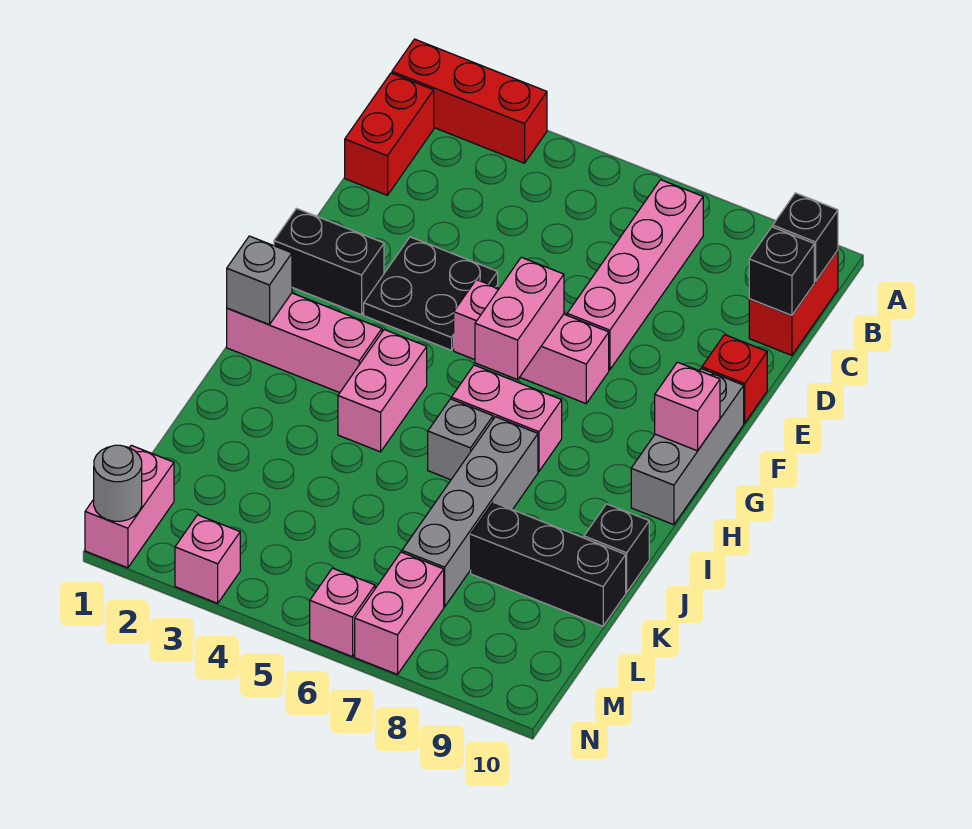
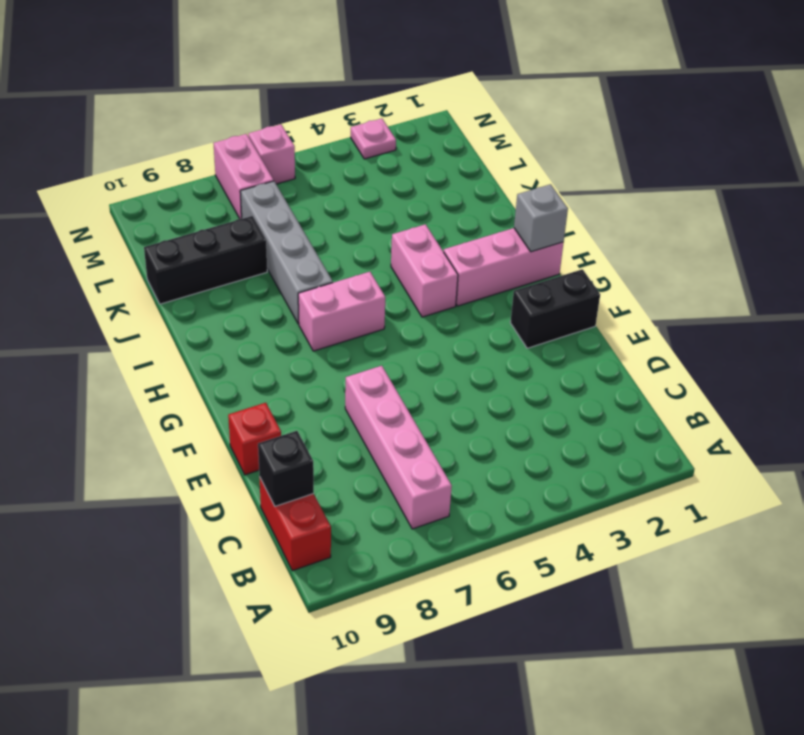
pink plate N3 level 1 -> pink brick N3 level 1
none -> red brick A1:A3 level 1
none -> red brick B1:C1 level 1
none -> black plate E3:F4 level 1

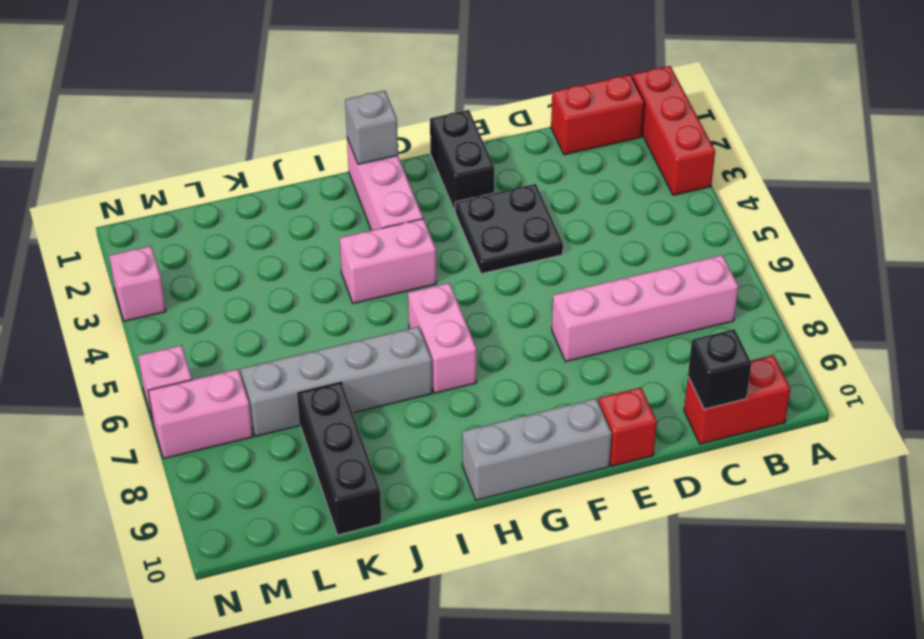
none -> pink brick F5:F7 level 1
none -> grey brick I6 level 1
none -> black brick J10 level 1

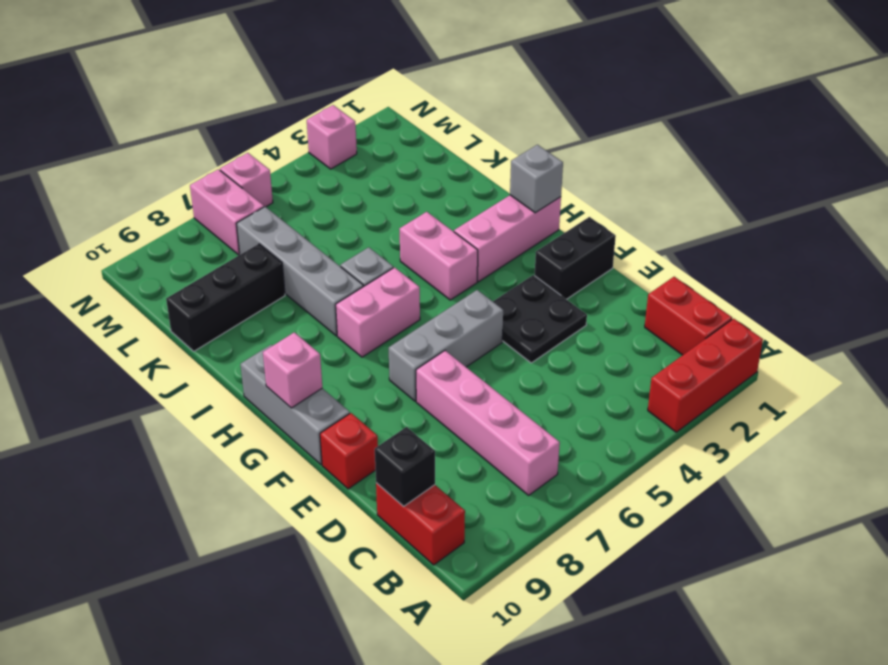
grey brick F5:F7 level 1 -> pink brick F5:F7 level 1
none -> black brick J10 level 1
none -> pink brick M1:N1 level 1
none -> black brick B10 level 2

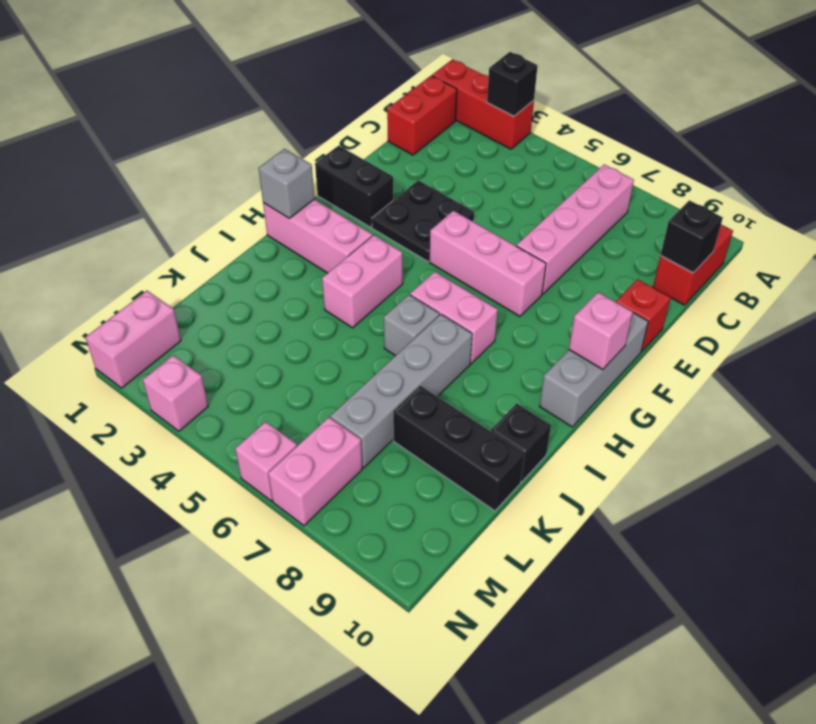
black brick A3 level 2 -> black brick B10 level 2
none -> pink brick F6:G6 level 2
none -> grey round brick N1 level 2

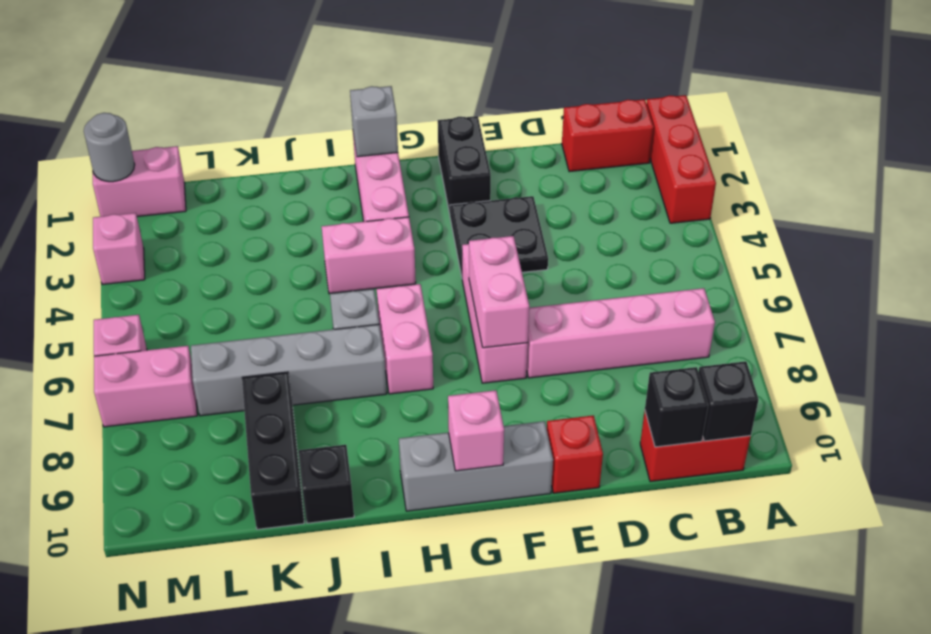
pink brick F6:F7 level 2 -> pink brick F6:G6 level 2

